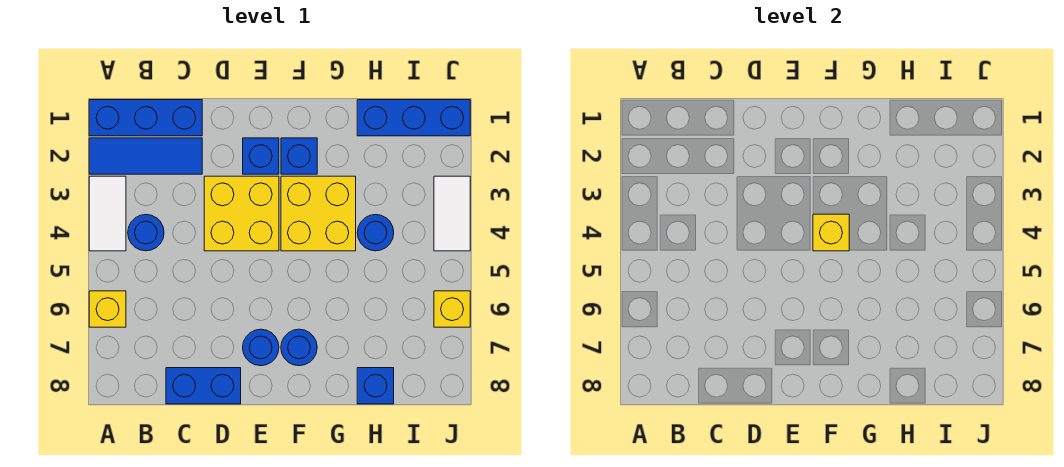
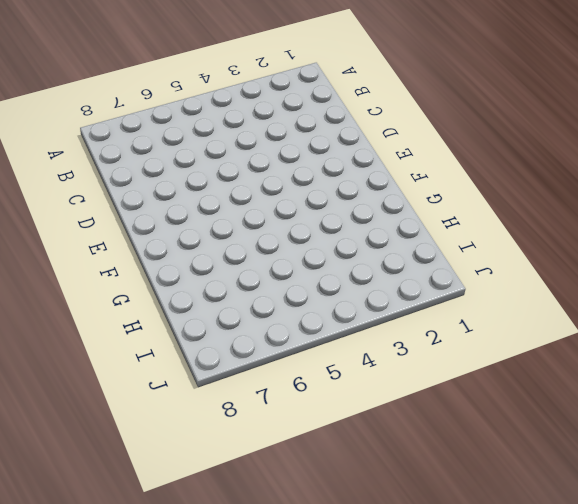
none -> blue brick A1:C1 level 1
none -> blue tile A2:C2 level 1
none -> white tile A3:A4 level 1

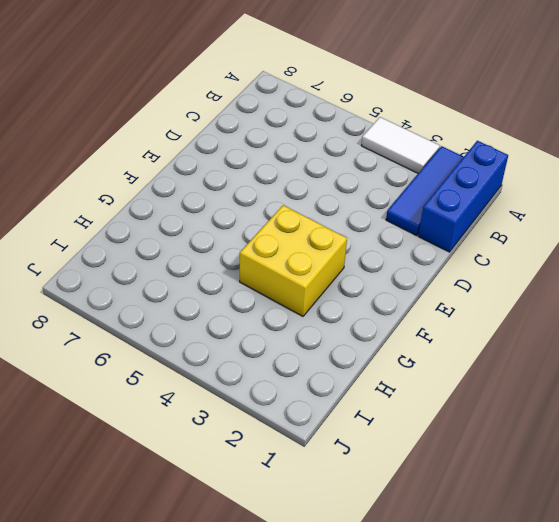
none -> yellow brick A6 level 1
none -> blue round brick B4 level 1
none -> blue brick C8:D8 level 1

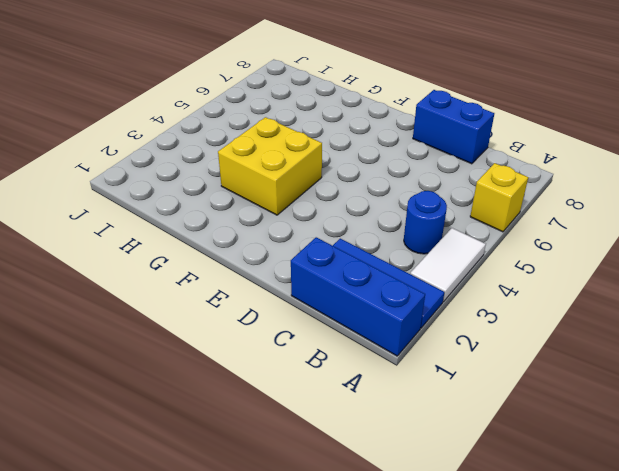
none -> yellow brick D3:E4 level 1
none -> blue brick E2 level 1
none -> blue round brick E7 level 1

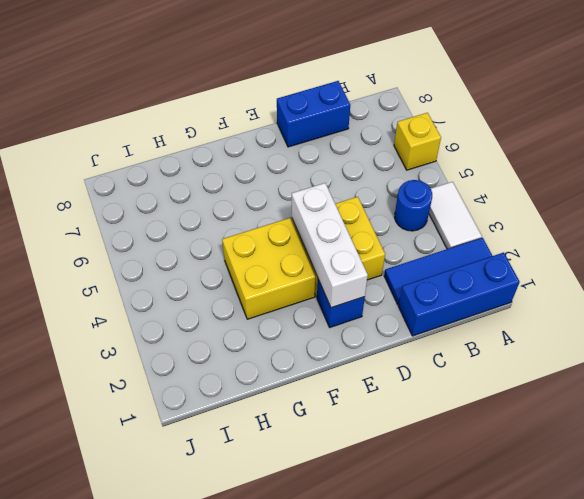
white brick E2:E4 level 2 -> none
none -> blue round brick E7 level 1
none -> blue brick F2 level 1
none -> blue round brick F7 level 1

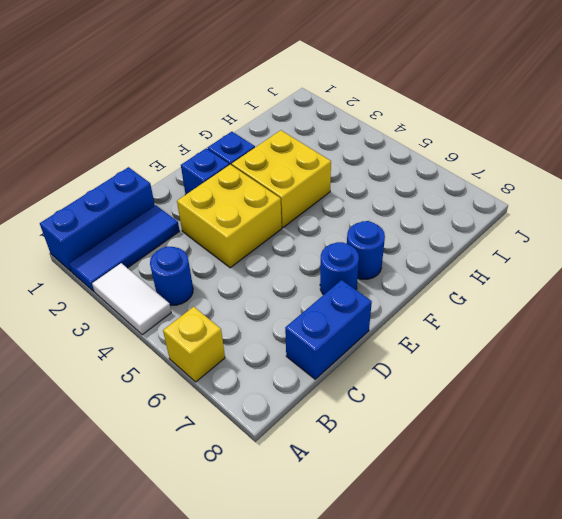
none -> blue brick H1:J1 level 1
none -> blue round brick H4 level 1
none -> blue brick H8 level 1

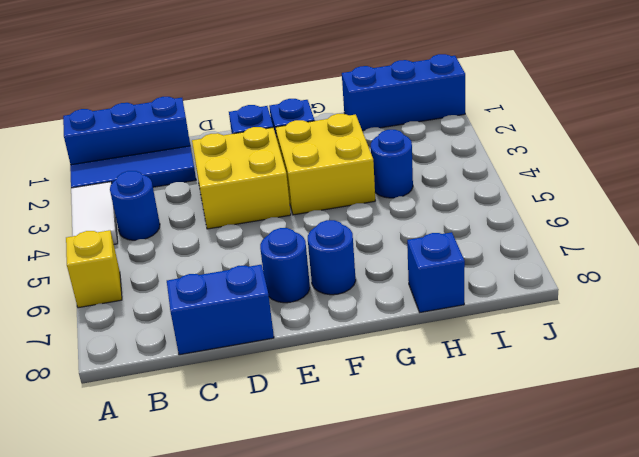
none -> white tile J3:J4 level 1
none -> yellow brick J6 level 1
none -> yellow brick F4 level 2

